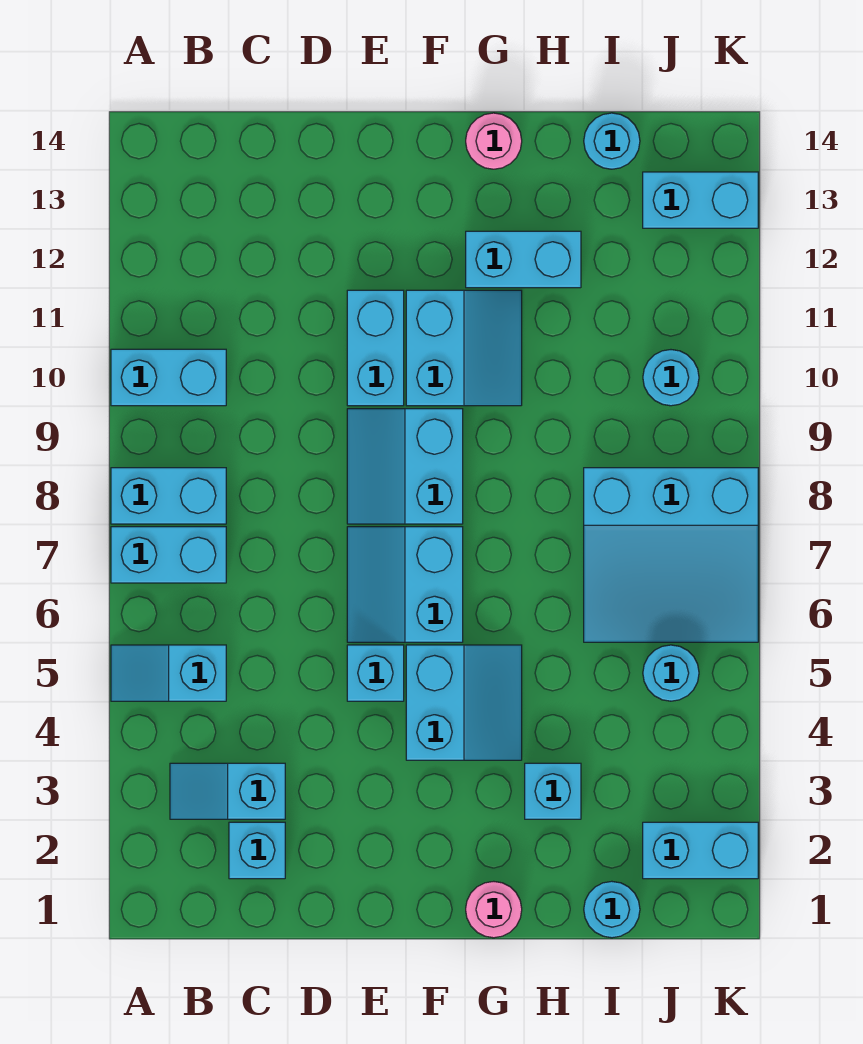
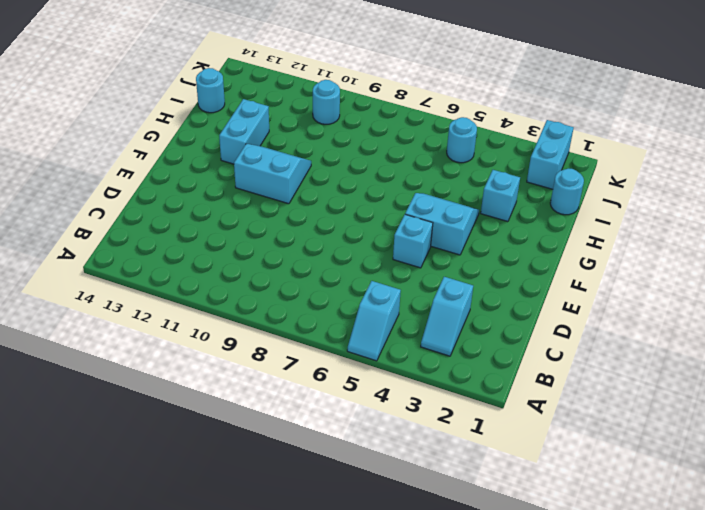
none -> cyan brick A7:B7 level 1
none -> cyan brick A8:B8 level 1
none -> cyan brick A10:B10 level 1

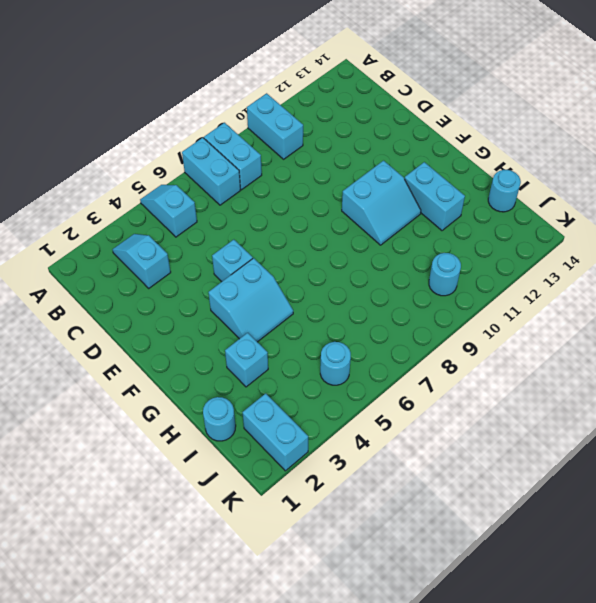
none -> cyan brick C2 level 1
none -> cyan slope E6:F7 level 1 top F
none -> cyan slope E8:F9 level 1 top F

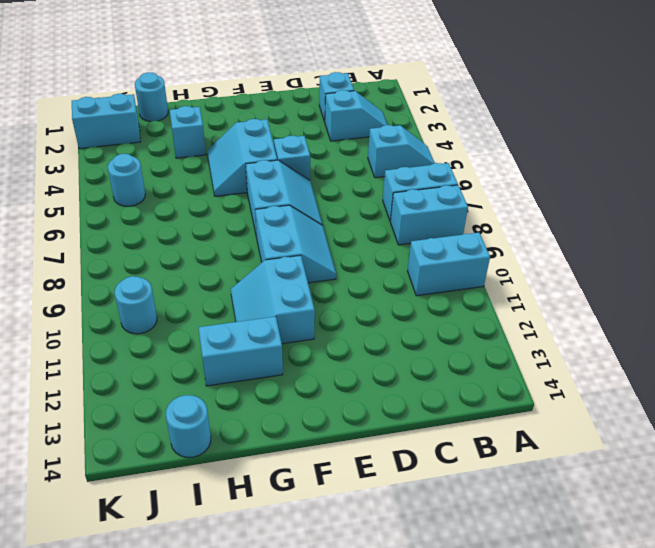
none -> cyan brick E10:E11 level 1
none -> pink round brick G1 level 1
none -> pink round brick G14 level 1

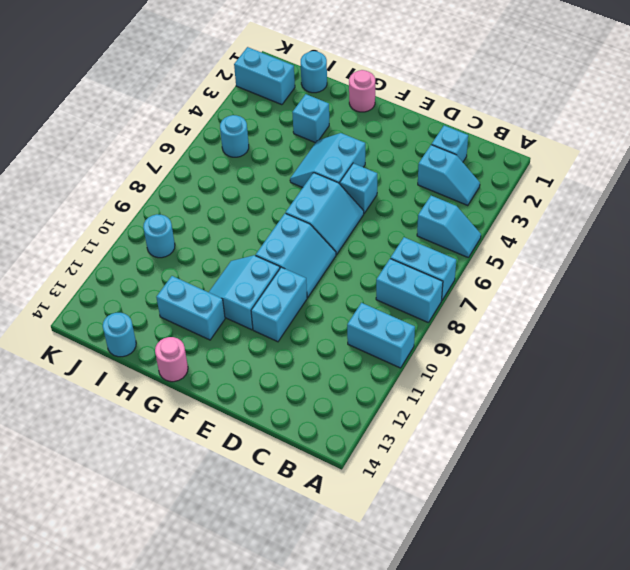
none -> cyan slope I6:K8 level 1 top 8
none -> cyan brick J13:K13 level 1

